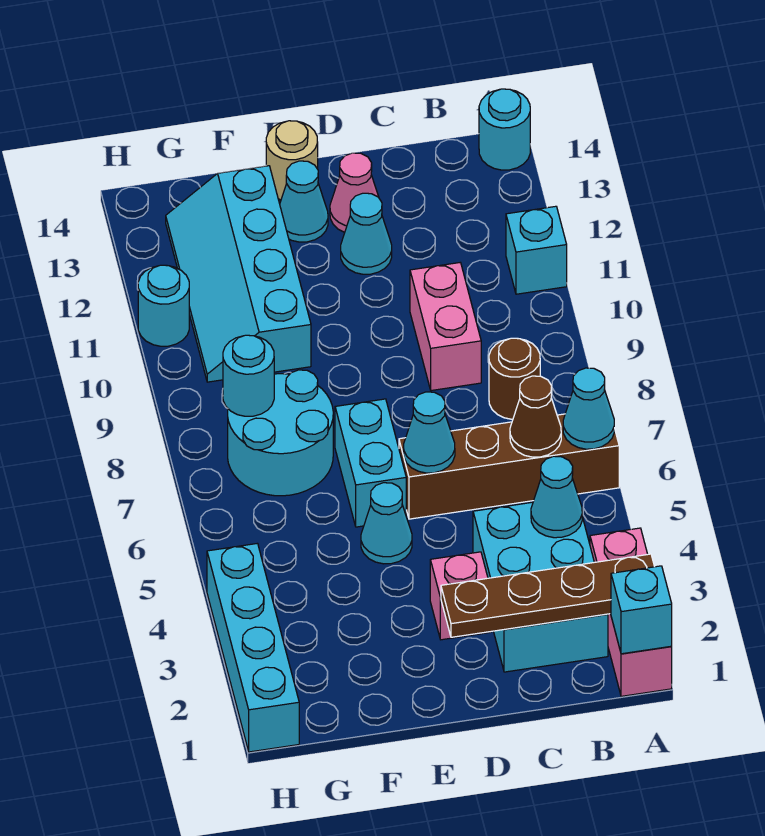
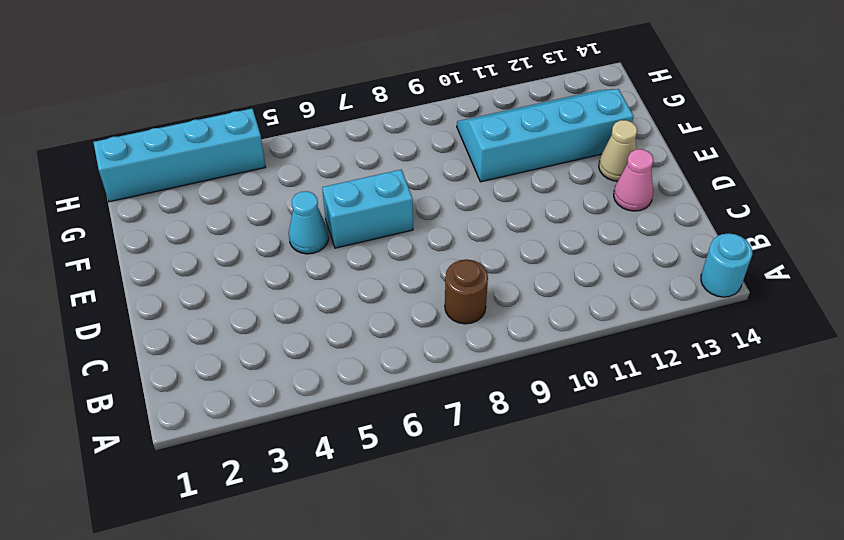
tan cone E13 level 1 -> cyan cone E13 level 1
none -> pink brick A1:A3 level 1
none -> brown brick A6:D6 level 1
none -> cyan brick A11 level 1

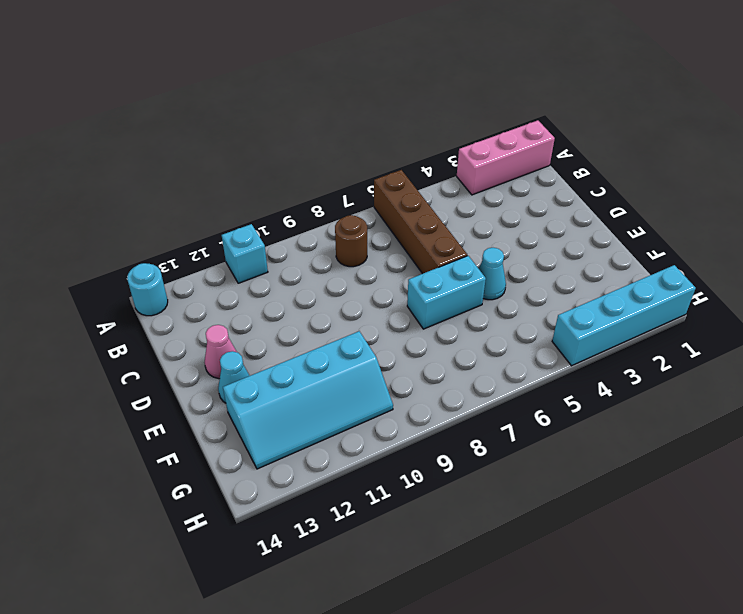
none -> cyan brick B2:C4 level 1
none -> pink brick C9:C10 level 1
none -> pink brick D3 level 1

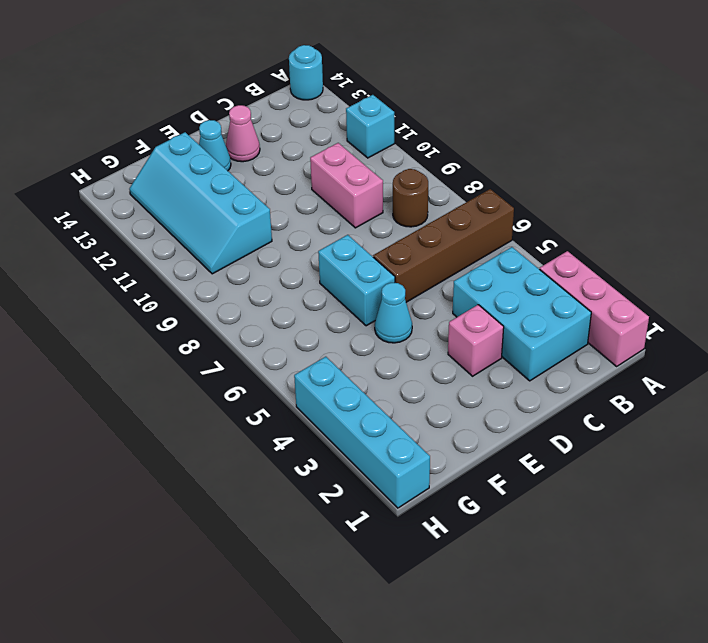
none -> cyan cone D12 level 1
none -> tan round brick E14 level 1
none -> cyan round brick F7:G8 level 1

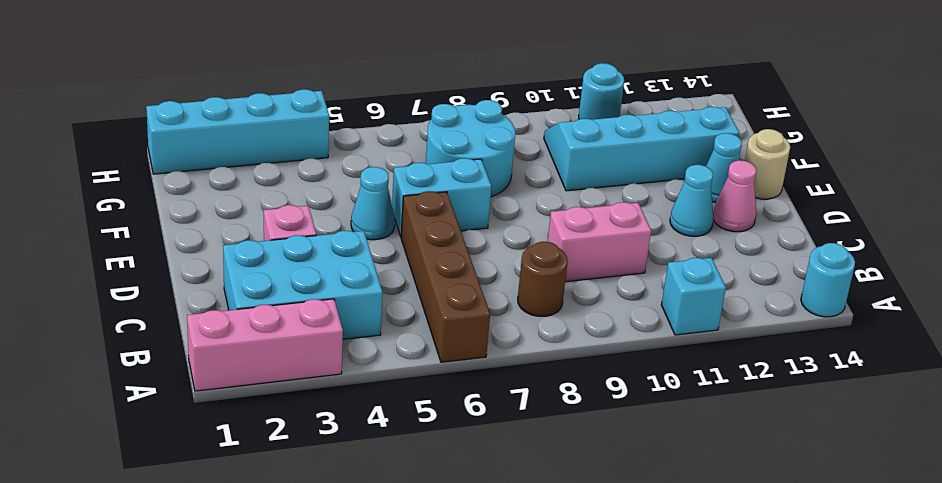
none -> cyan brick A1 level 2
none -> brown plate A2:D2 level 2
none -> cyan cone A6 level 2

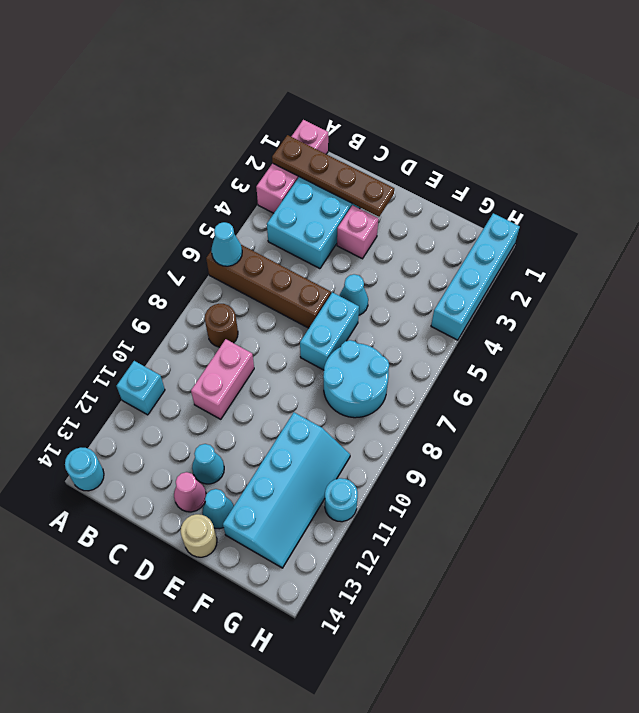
none -> cyan brick A1 level 2
none -> cyan cone B4 level 2
none -> brown cone B6 level 2

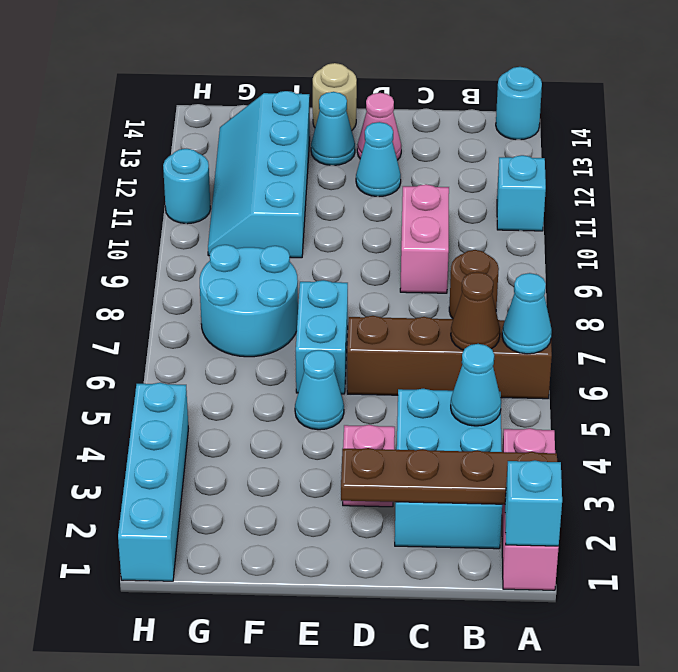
none -> cyan cone D6 level 2
none -> cyan round brick G8 level 2

